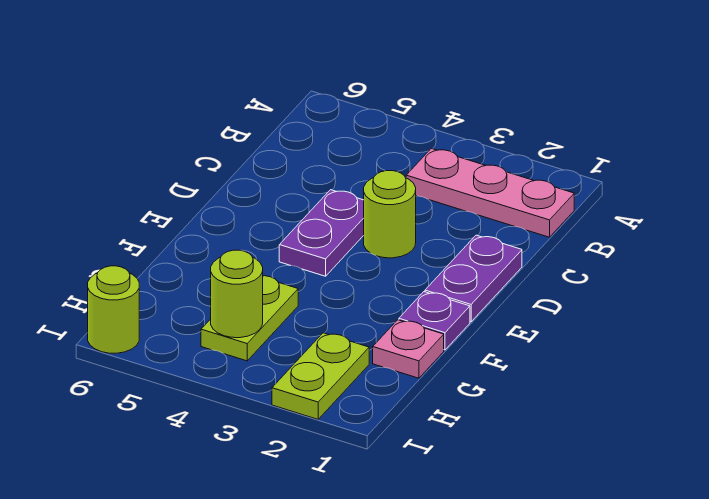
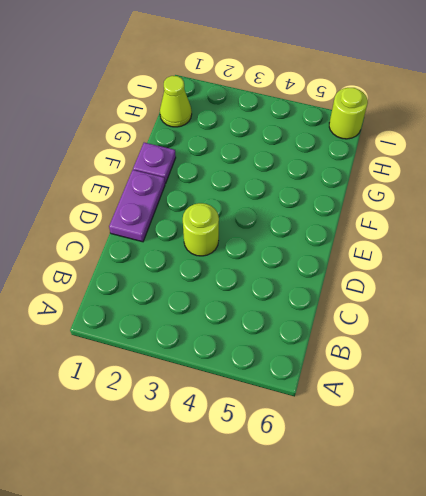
lime cone H1 level 1 -> none
none -> pink plate B1:B3 level 1
none -> purple plate D4:E4 level 1

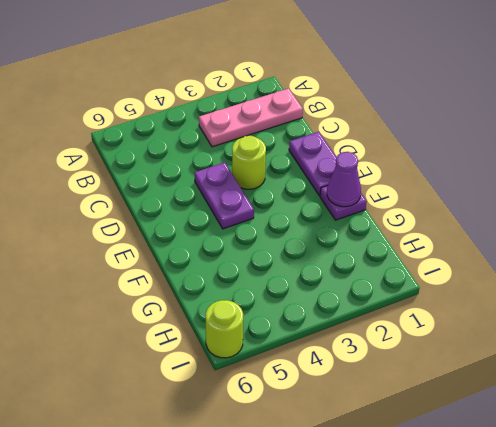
purple cone F1 level 2 -> none
none -> pink plate G1 level 1
none -> lime plate G4:H4 level 1

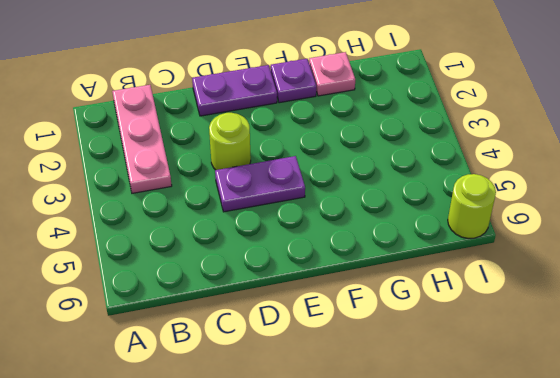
none -> lime plate G4:H4 level 1
none -> lime plate H2:I2 level 1

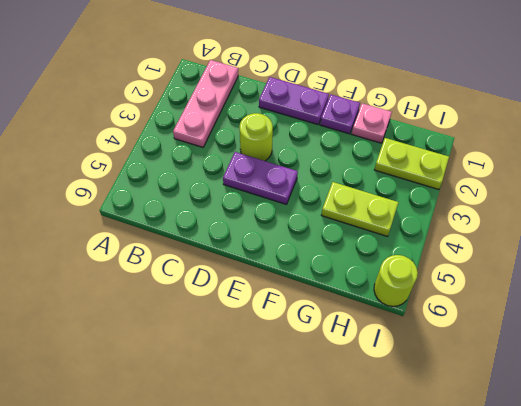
none -> lime round brick H4 level 2

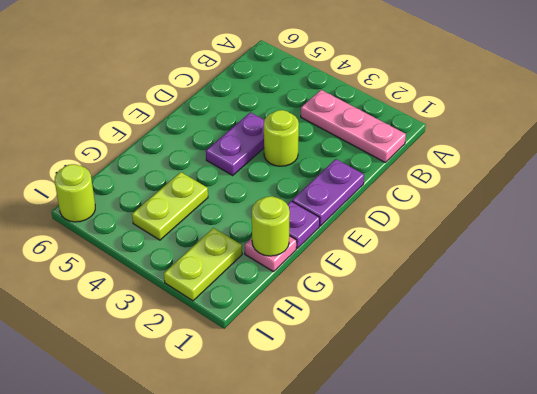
lime round brick G1 level 2 -> lime round brick H4 level 2

